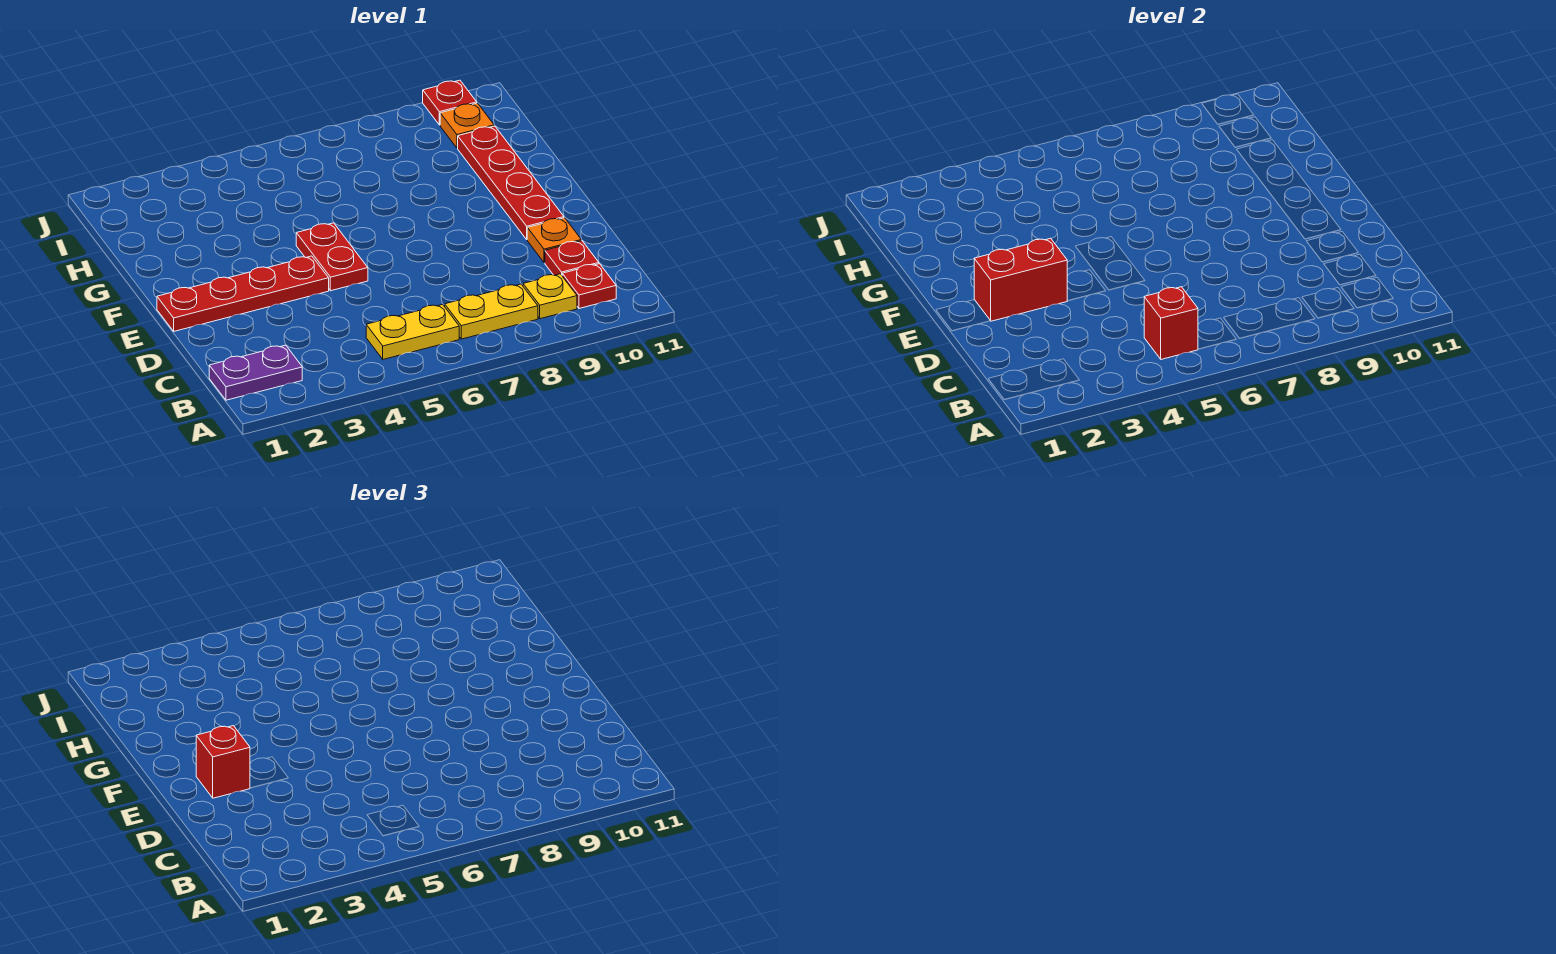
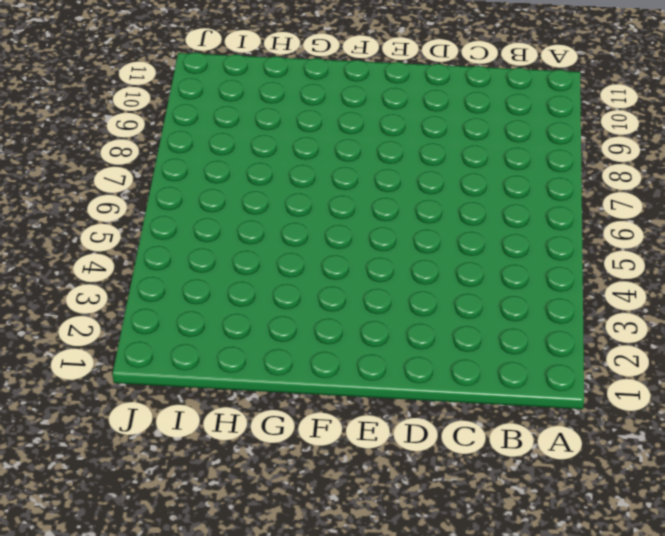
none -> purple plate B1:B2 level 1
none -> yellow plate B5:B6 level 1
none -> yellow plate B7:B8 level 1

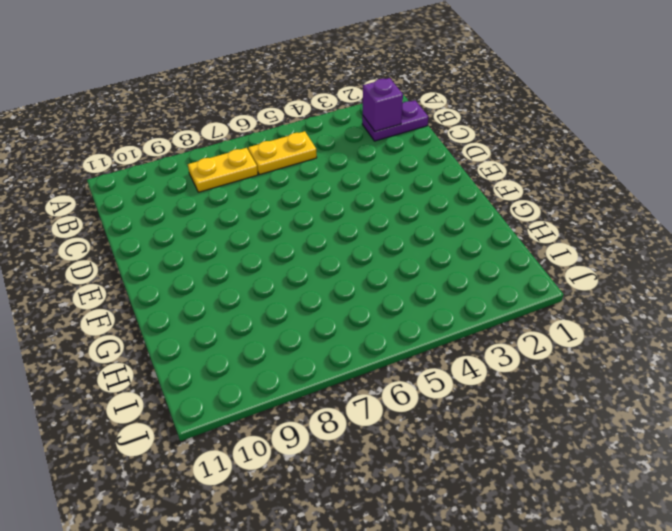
purple brick B2 level 2 -> none
none -> yellow plate B9 level 1
none -> red plate B10 level 1
none -> red plate C10 level 1

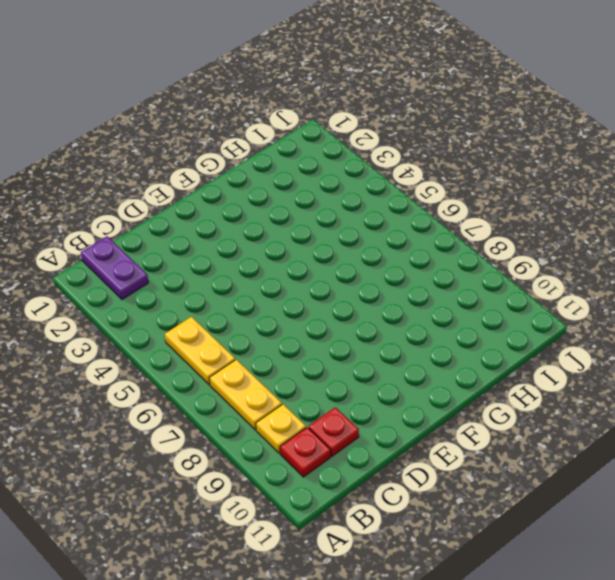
none -> orange plate D10 level 1
none -> red plate E1:E4 level 1
none -> red plate E5:F5 level 1

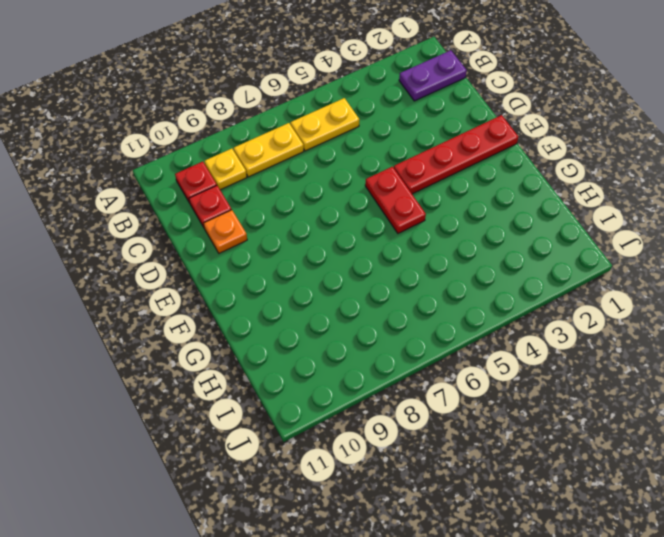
none -> red plate E10:H10 level 1
none -> orange plate I10 level 1
none -> red plate J10 level 1

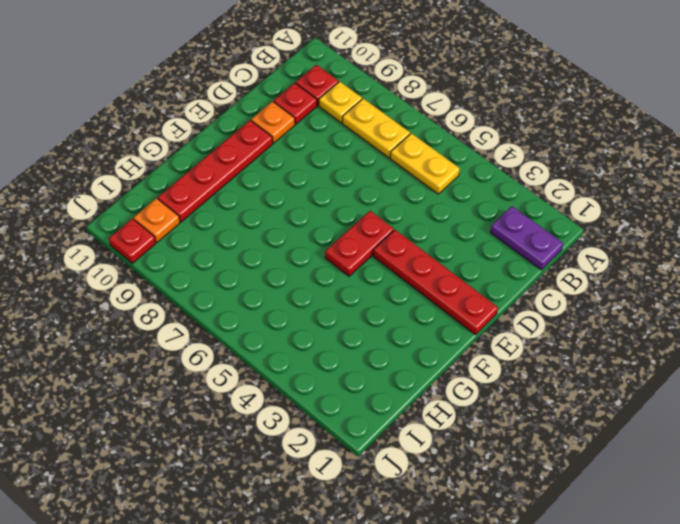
none -> red brick B5 level 2
none -> red brick E2:E3 level 2
none -> red brick E2 level 3

